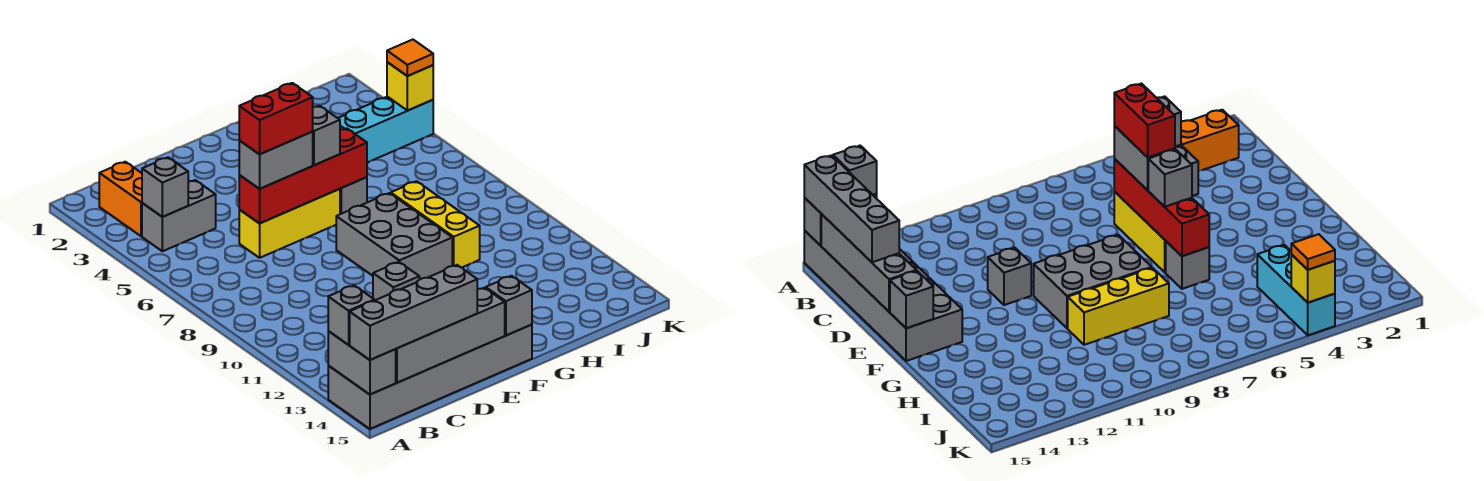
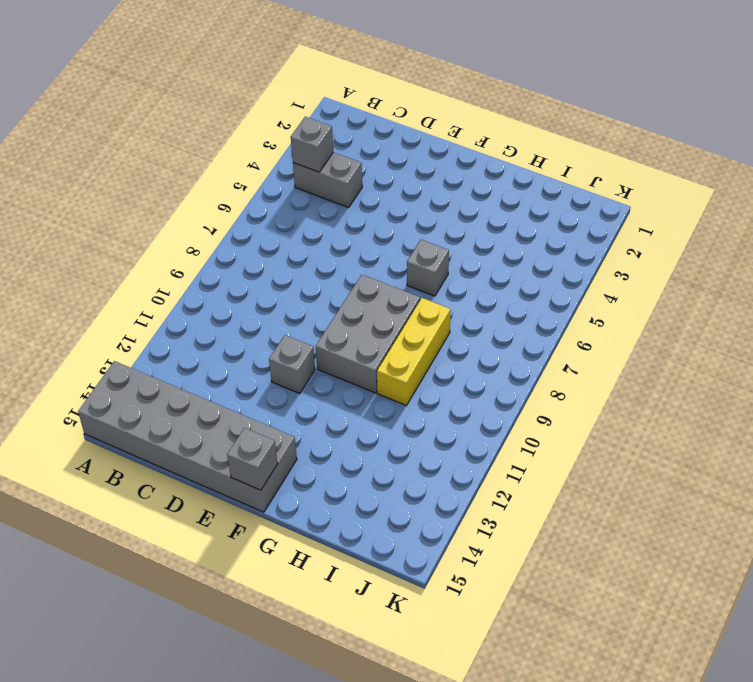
none -> orange brick B2:B3 level 1
none -> yellow brick D6:F6 level 1
none -> cyan brick I4:K4 level 1

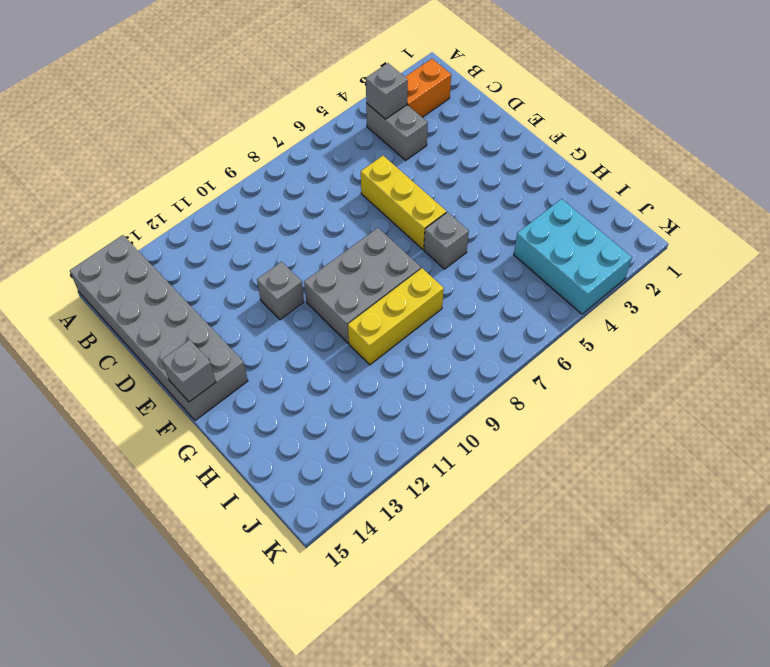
cyan brick I3:K4 level 1 -> cyan brick I4:K4 level 1
none -> grey brick A14:A15 level 2
none -> grey brick B15:E15 level 2
none -> red brick D6:G6 level 2

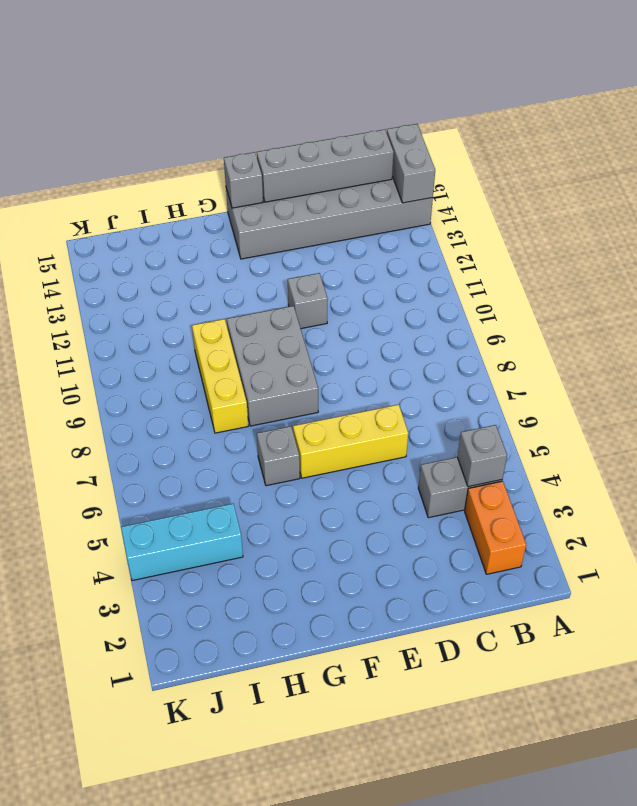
none -> red brick D6:G6 level 2
none -> yellow brick K4 level 2
none -> grey brick A14 level 3

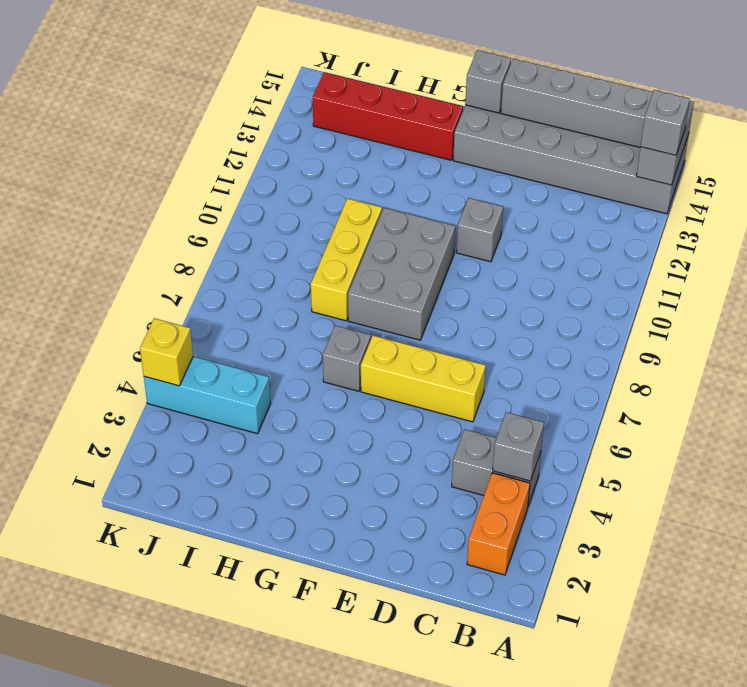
red brick G14:J14 level 1 -> red brick D6:G6 level 2
none -> grey brick A15:D15 level 3
none -> grey brick D6:E6 level 3
none -> grey brick F6 level 3

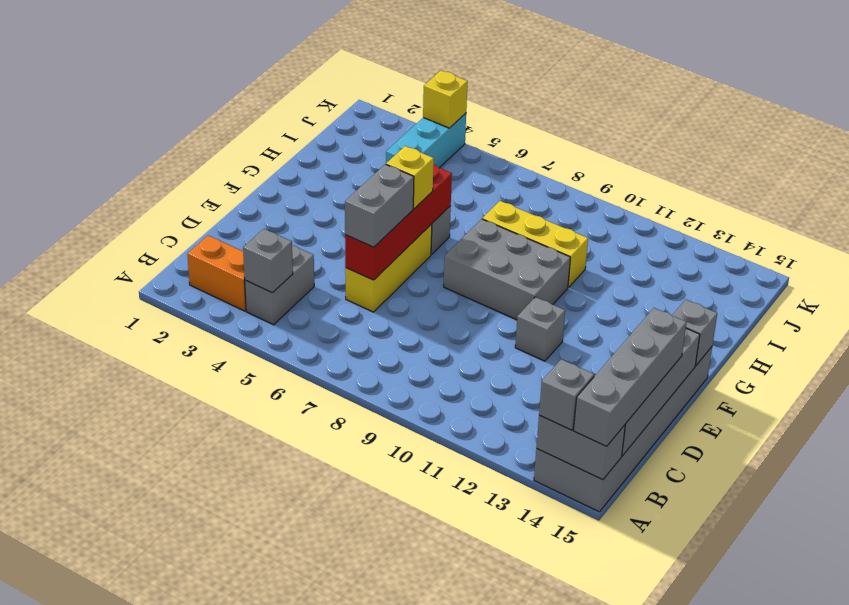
yellow brick F6 level 3 -> grey brick F6 level 3
none -> orange tile K4 level 3
none -> red brick D6:E6 level 4

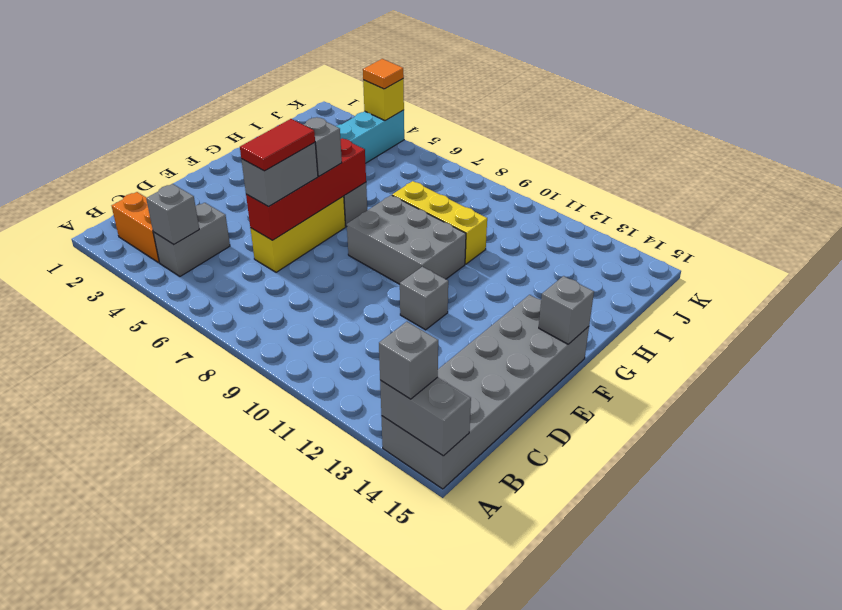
red tile D6:E6 level 4 -> red brick D6:E6 level 4
none -> grey brick B15:E15 level 2
none -> grey brick A15:D15 level 3

